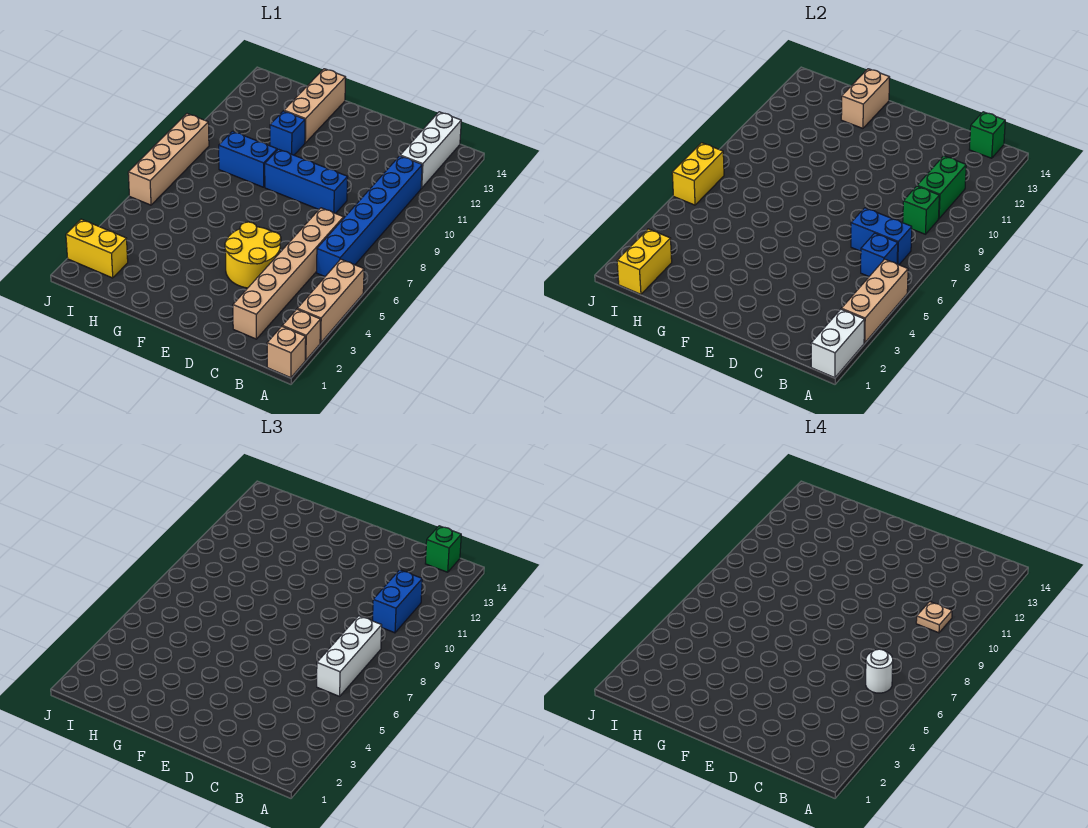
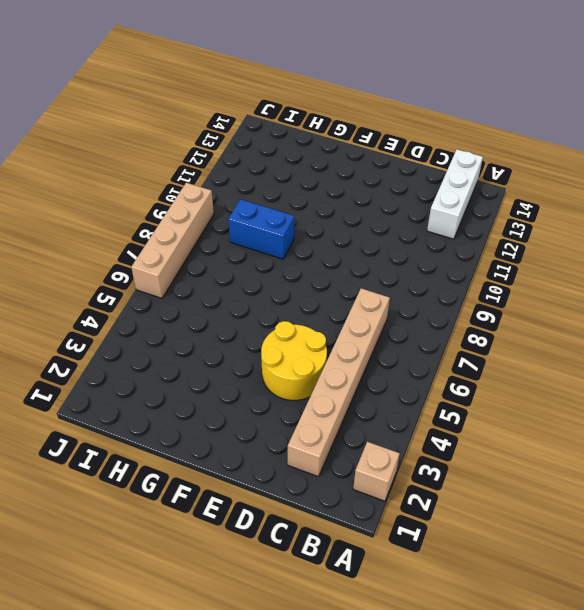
none -> tan brick A1 level 1
none -> tan brick A3:A5 level 1
none -> blue brick B6:B11 level 1

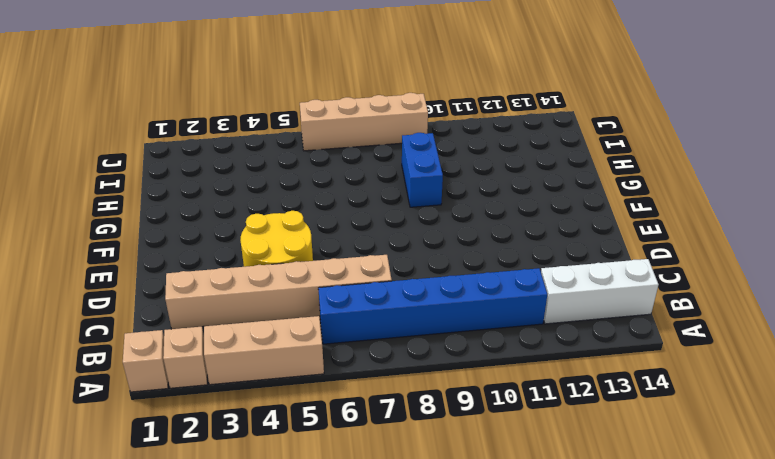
none -> blue brick D9:F9 level 1
none -> blue brick G11 level 1
none -> tan brick G12:G14 level 1

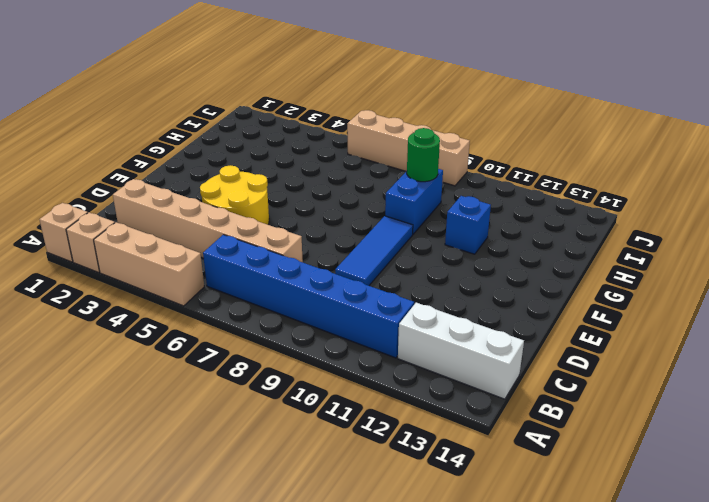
blue tile D9:F9 level 1 -> blue brick D9:F9 level 1
green round brick H9 level 2 -> none
none -> tan brick G12:G14 level 1
none -> yellow brick I2:J2 level 1
none -> white brick A1:A2 level 2

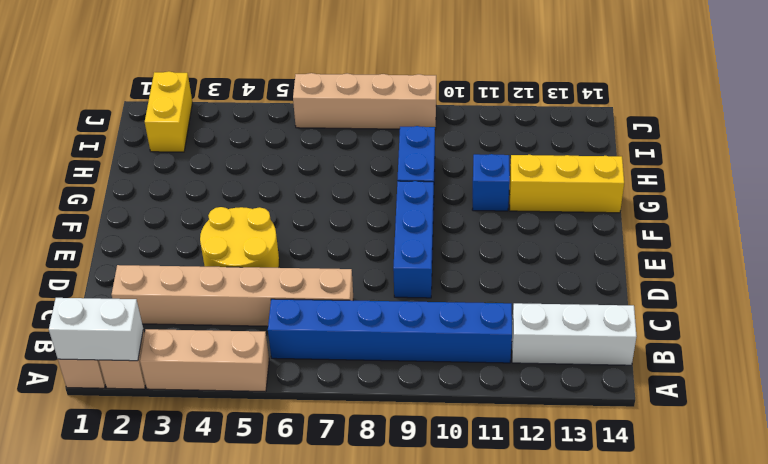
yellow brick G12:G14 level 1 -> tan brick G12:G14 level 1
none -> tan brick A3:A5 level 2
none -> blue brick B6 level 2
none -> blue brick B7:C7 level 2

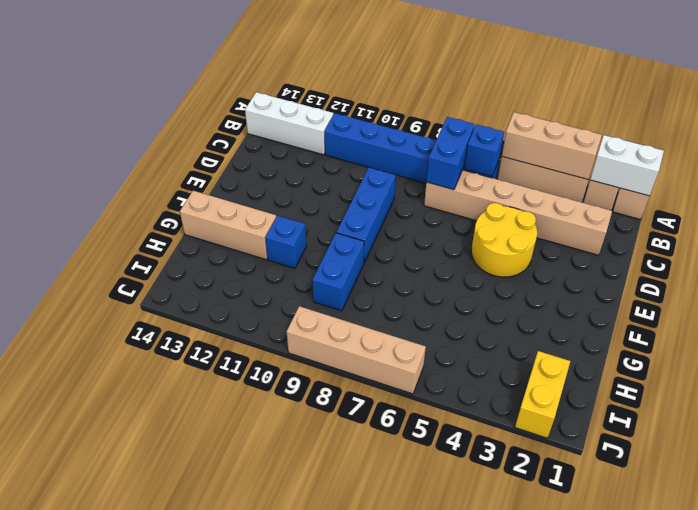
none -> green brick B9 level 2
none -> green brick B10:B11 level 2
none -> green brick B14 level 2

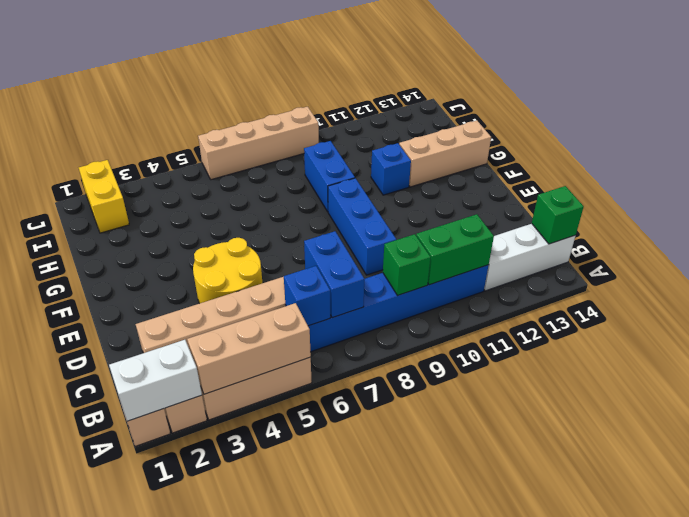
none -> tan brick G13:G14 level 2
none -> yellow brick I1:I2 level 2
none -> yellow brick J6:J7 level 2

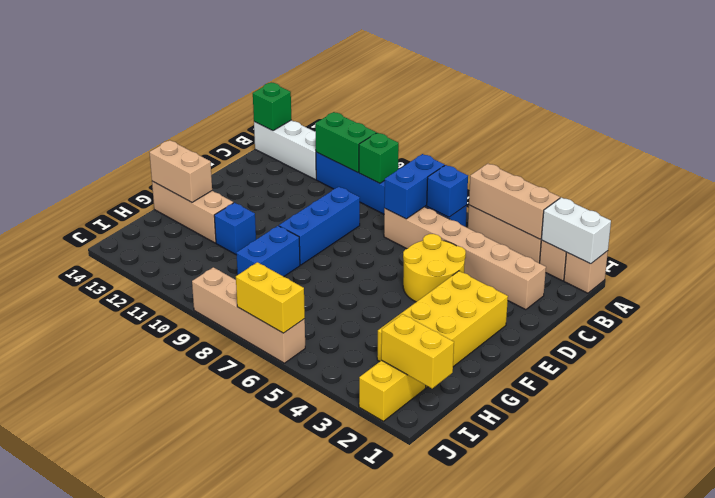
yellow brick E2:H3 level 1 -> none
none -> white brick B6:B8 level 3
none -> blue brick B10:B11 level 3
none -> green brick B14 level 3

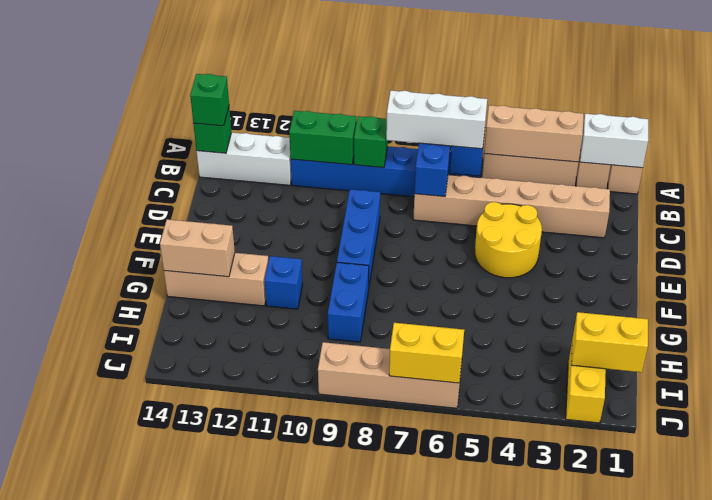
none -> blue brick B10:B11 level 3
none -> white round brick B6 level 4
none -> tan plate B10 level 4

